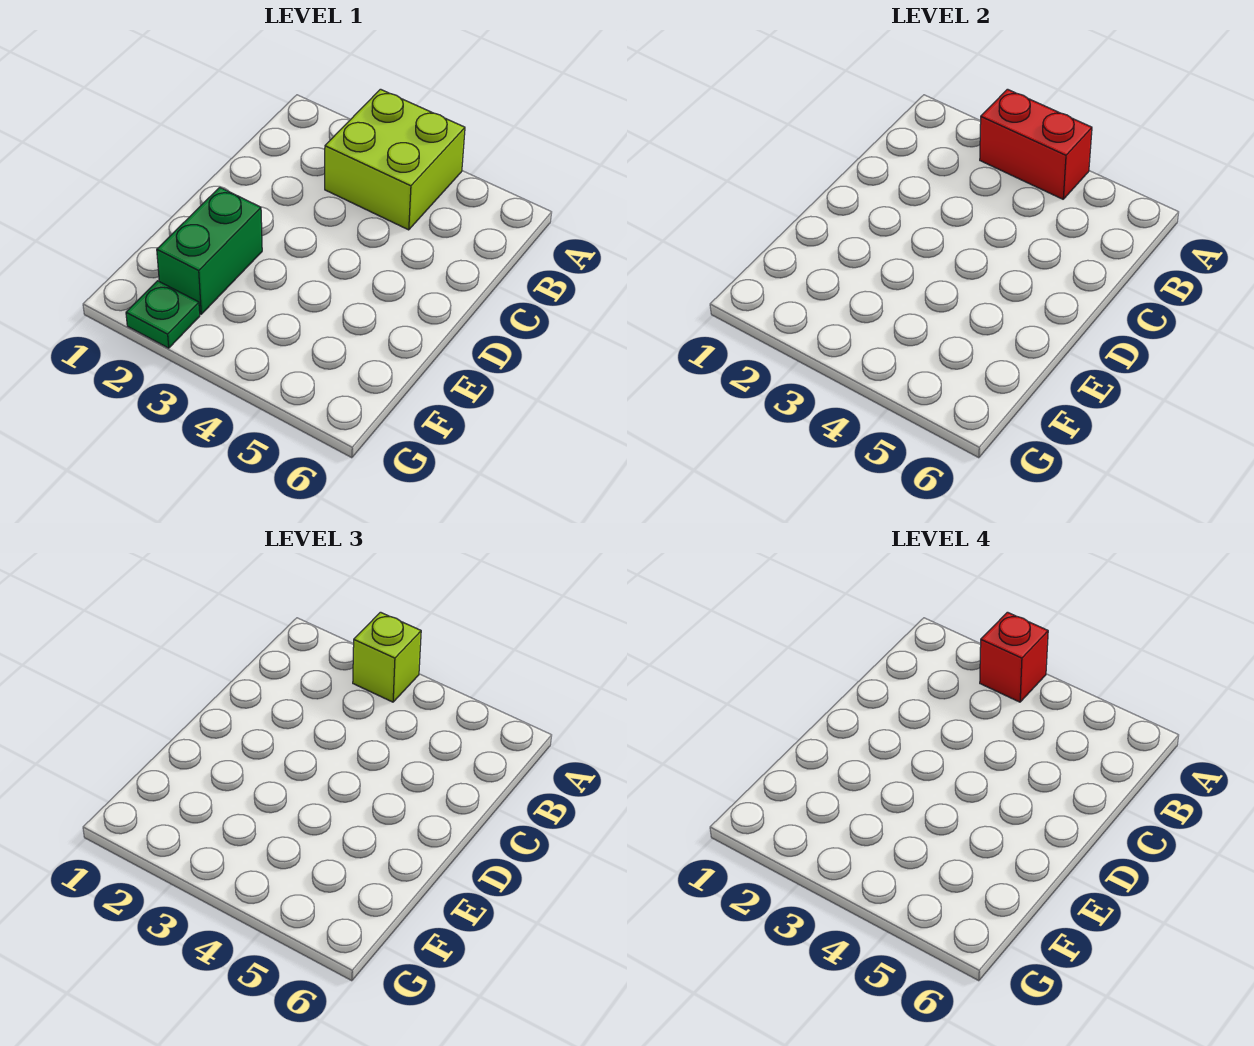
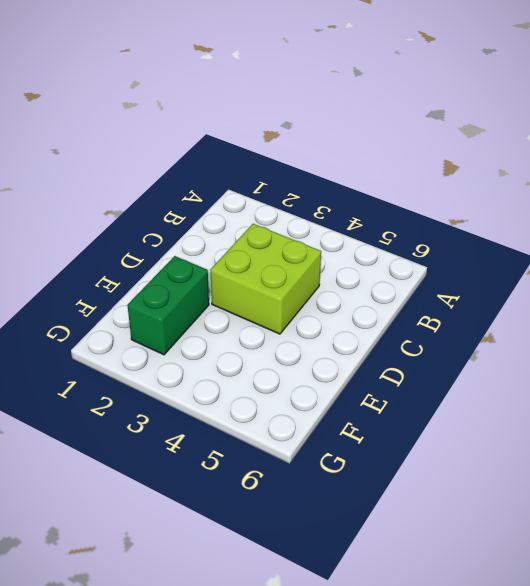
lime brick C3:D4 level 1 -> lime brick A3:B4 level 1
none -> green plate G2 level 1
none -> red brick A3:A4 level 2

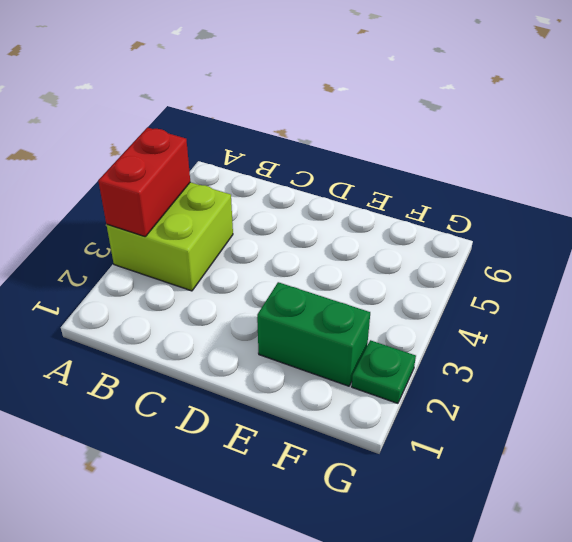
none -> lime brick A3 level 3
none -> red brick A3 level 4

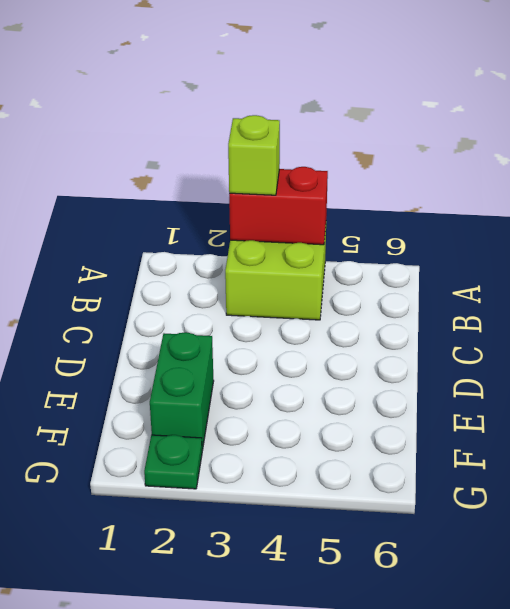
none -> red brick A3 level 4

